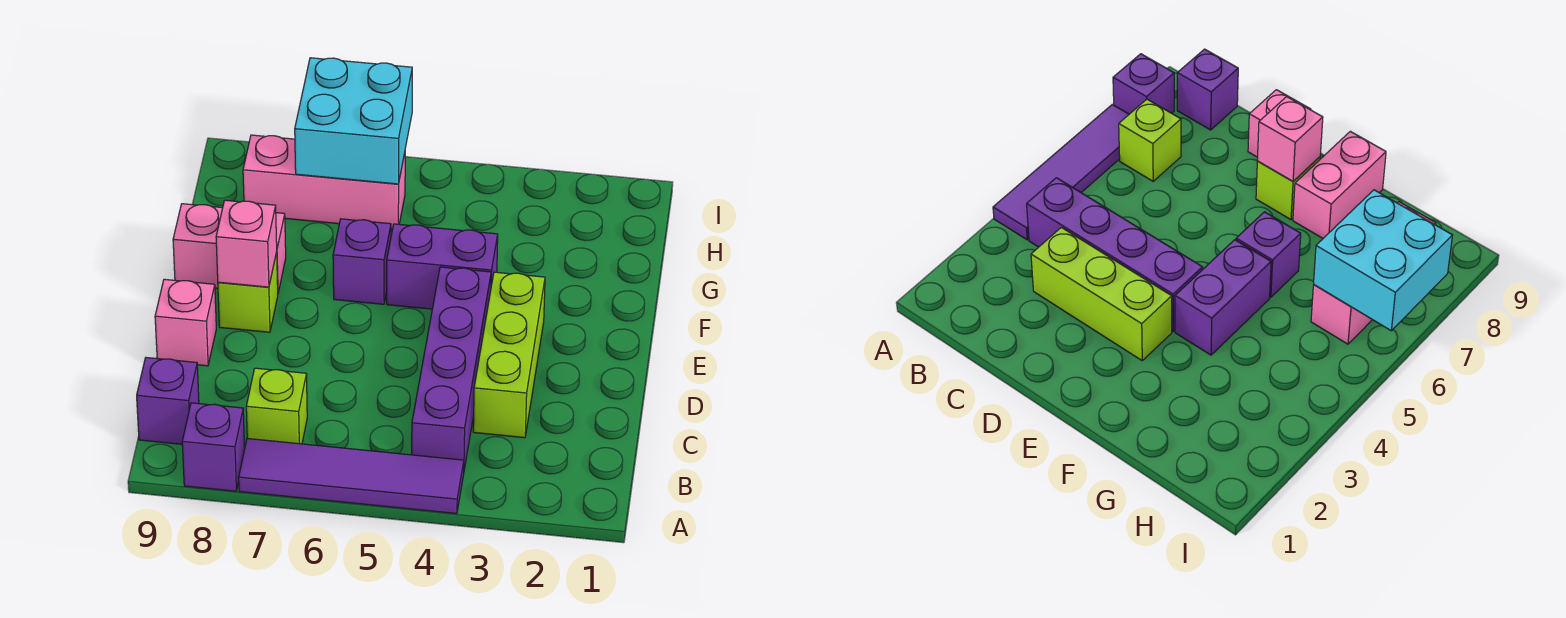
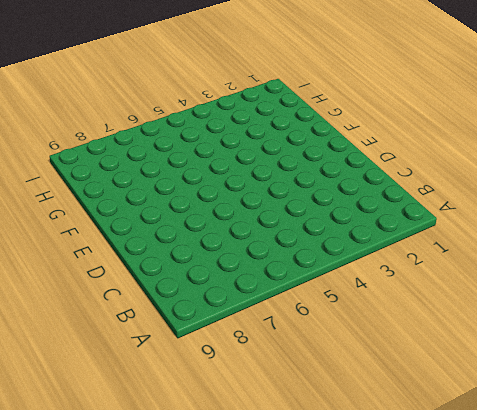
none -> purple tile A4:A7 level 1
none -> purple brick A8 level 1
none -> purple brick B4:E4 level 1

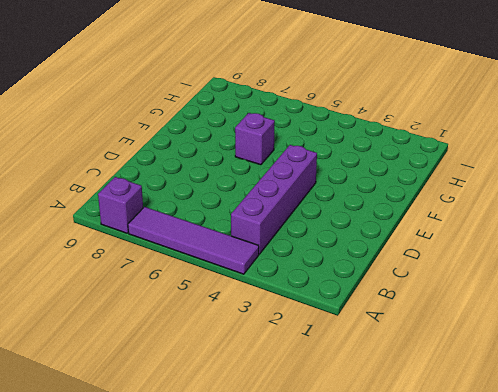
none -> lime brick B7 level 1
none -> purple brick B9 level 1
none -> lime brick C3:E3 level 1

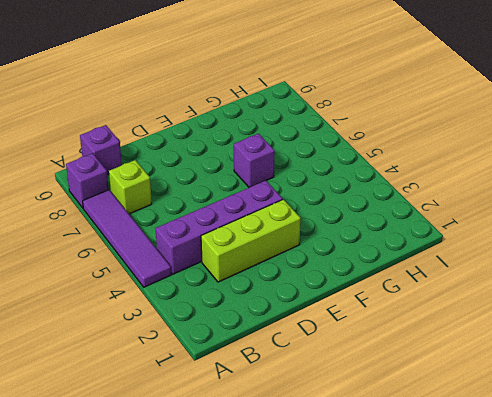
none -> pink brick D9 level 1
none -> lime brick E8 level 1
none -> purple brick F4:F5 level 1

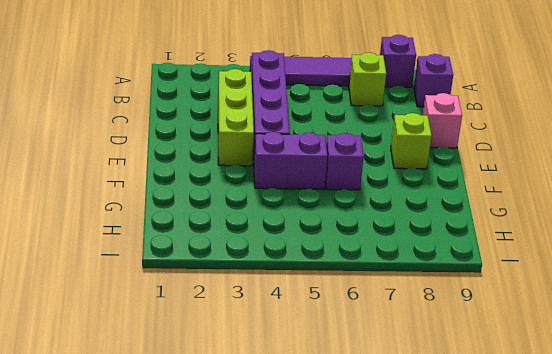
none -> pink brick F8:F9 level 1
none -> pink brick H6:H8 level 1
none -> pink brick E8 level 2

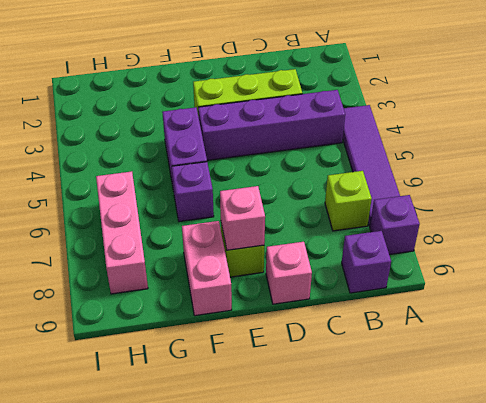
none -> cyan brick H6:I7 level 2

